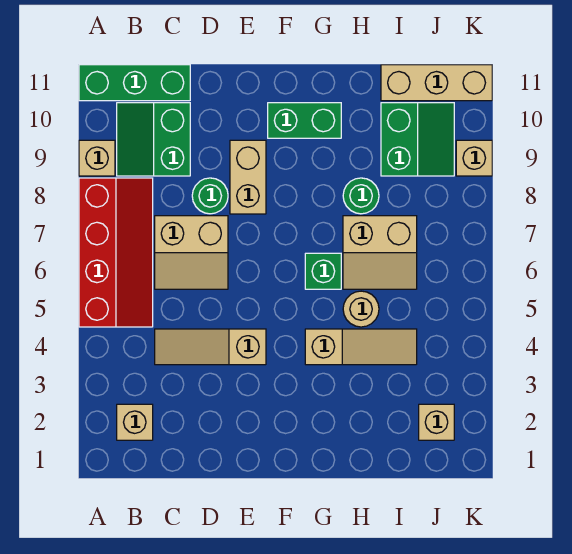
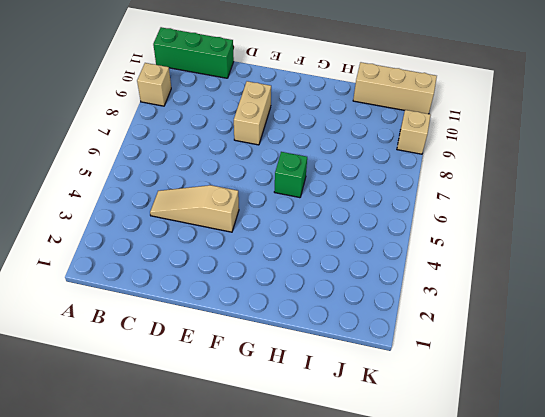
none -> red slope A5:B8 level 1 top A
none -> tan brick B2 level 1
none -> green slope B9:C10 level 1 top C

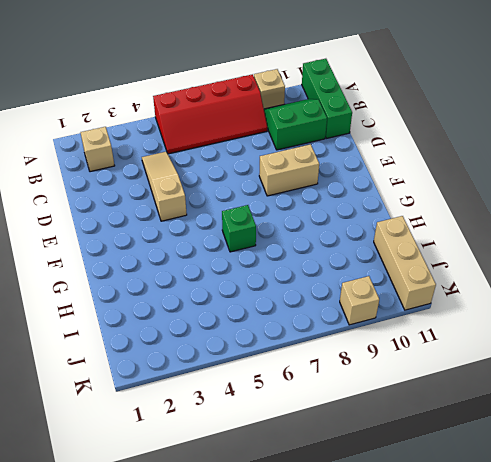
none -> tan slope C6:D7 level 1 top 7
none -> green round brick D8 level 1
none -> green brick F10:G10 level 1

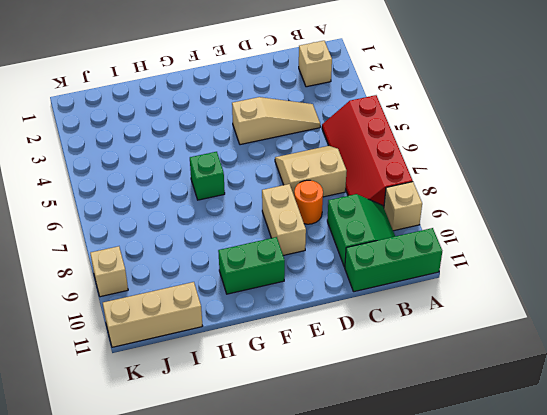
orange round brick D8 level 1 -> green round brick D8 level 1
none -> tan slope G4:I4 level 1 top G
none -> tan round brick H5 level 1
none -> tan slope H6:I7 level 1 top 7

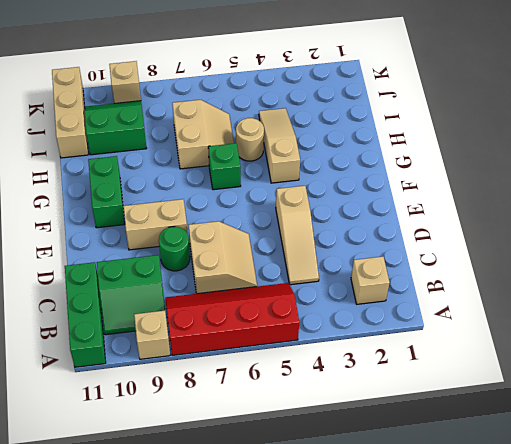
none -> green round brick H8 level 1
none -> tan brick J2 level 1

